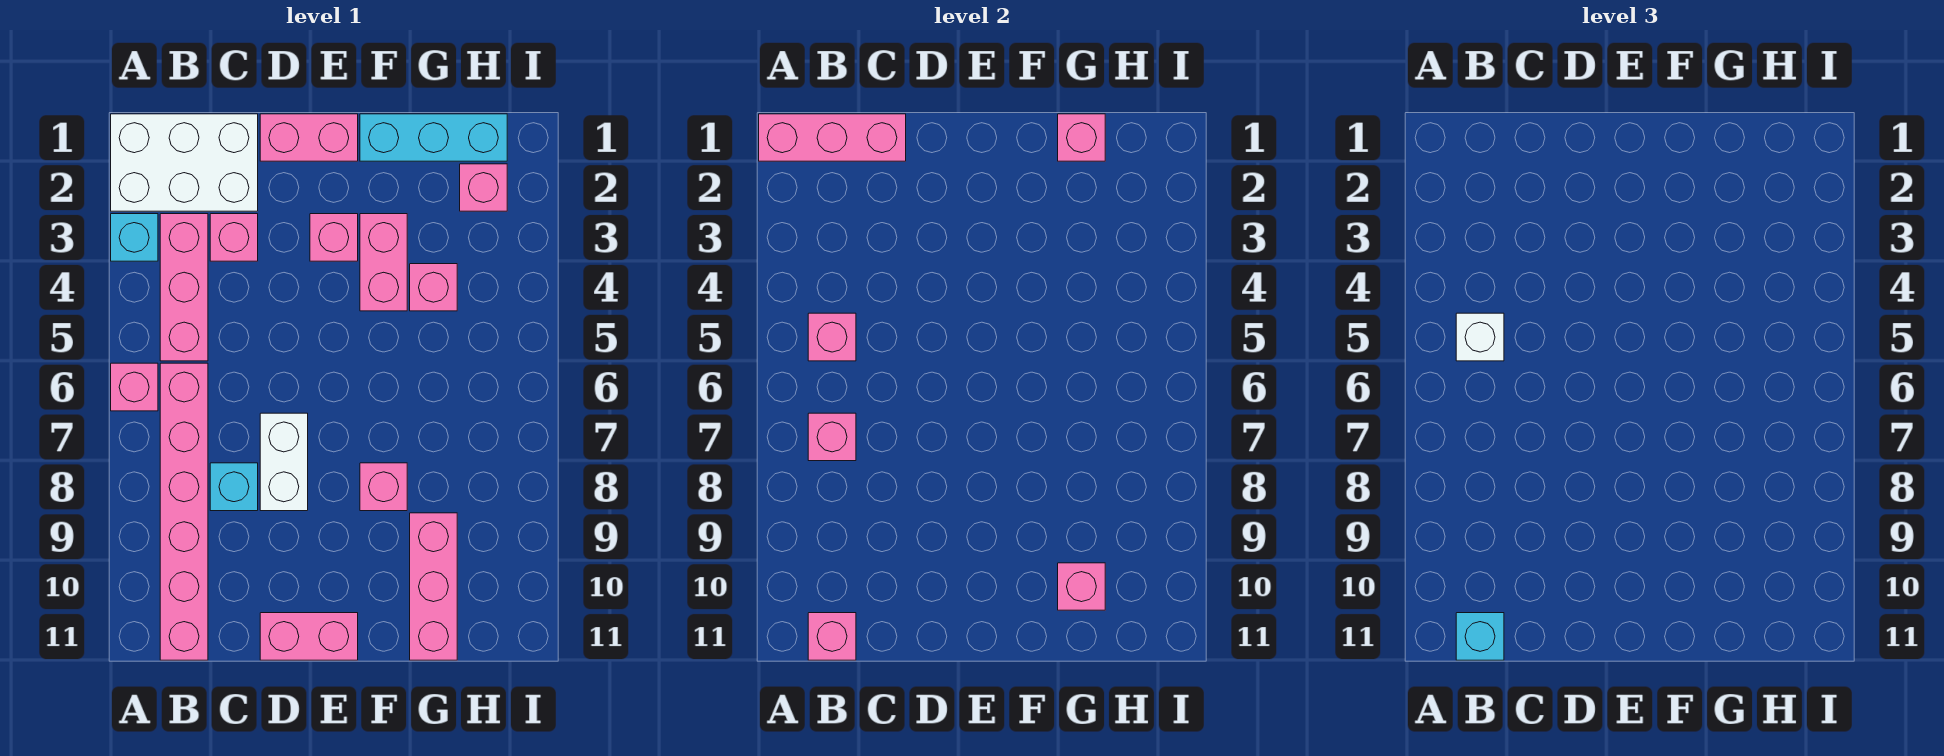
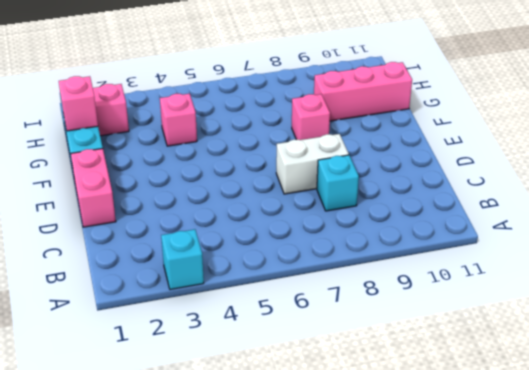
none -> white brick A1:C2 level 1
none -> pink brick A6 level 1
none -> pink brick B3:B5 level 1

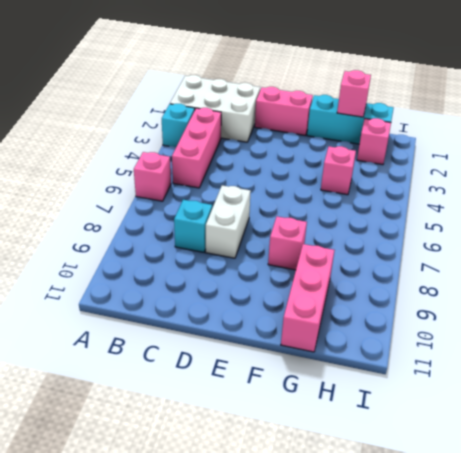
none -> pink brick B6:B11 level 1
none -> pink brick C3 level 1
none -> pink brick D11:E11 level 1

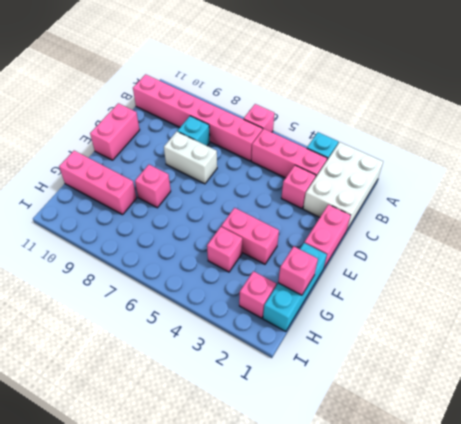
none -> pink brick E3 level 1
none -> pink brick A1:C1 level 2
none -> pink brick B5 level 2

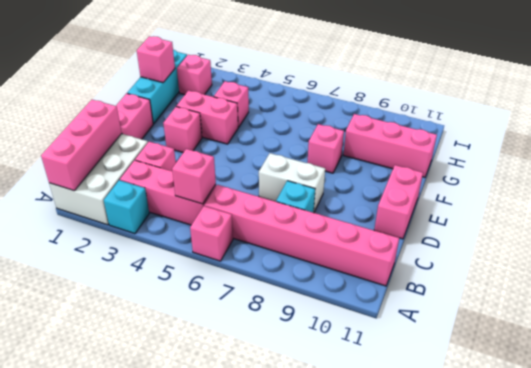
none -> pink brick B7 level 2
none -> pink brick B11 level 2
none -> pink brick G10 level 2

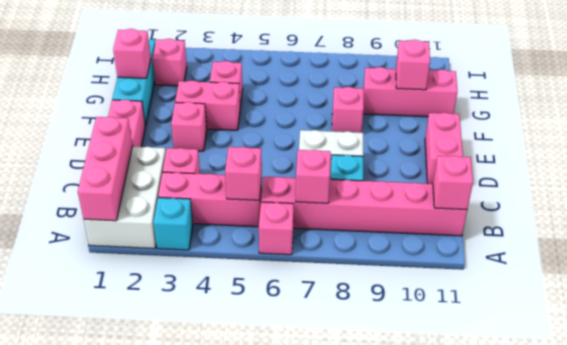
none -> white brick B5 level 3
none -> cyan brick B11 level 3

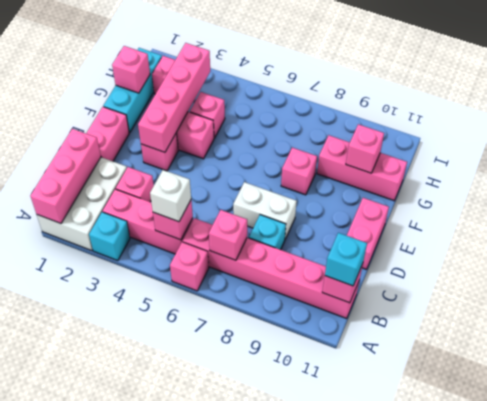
pink brick E3:H3 level 2 -> none

